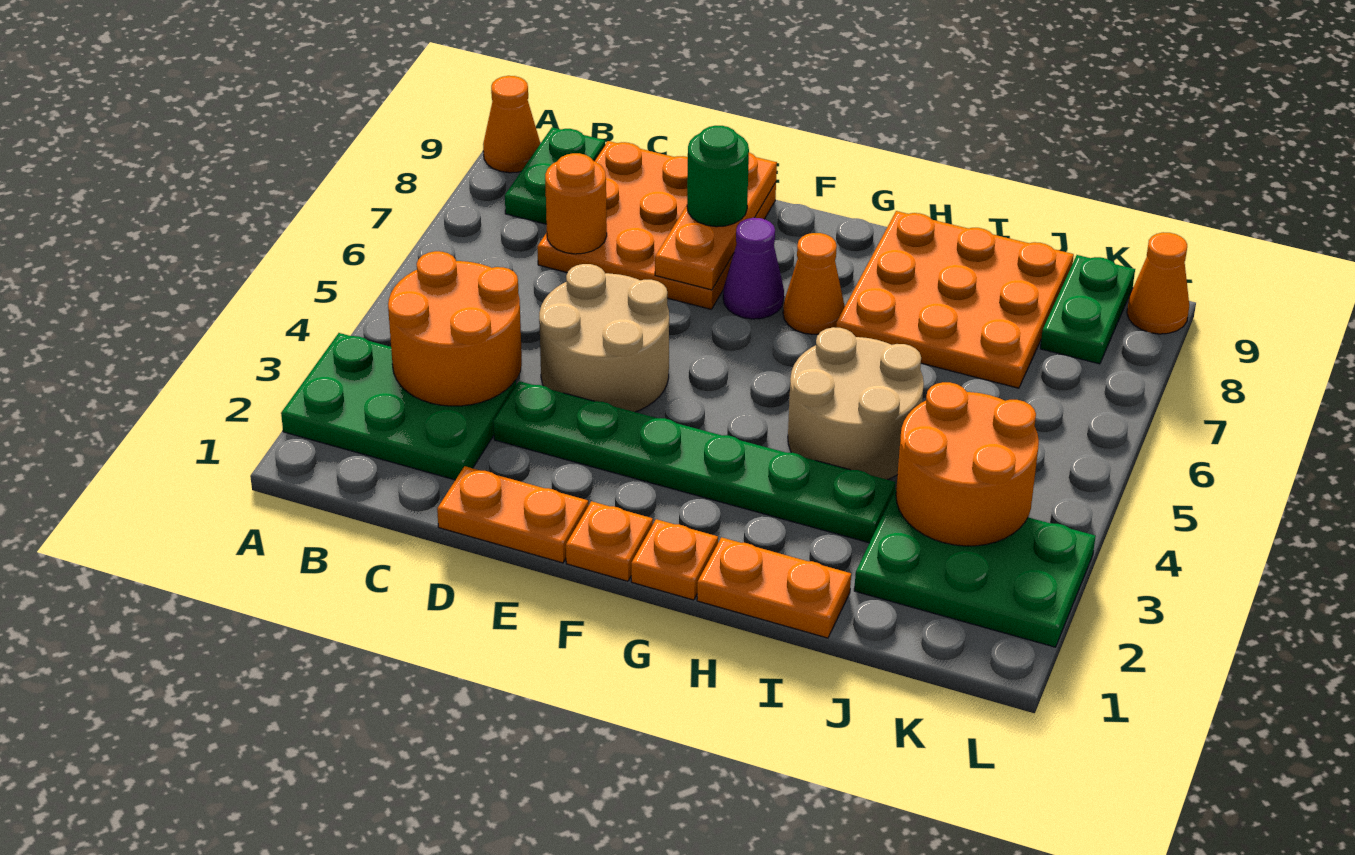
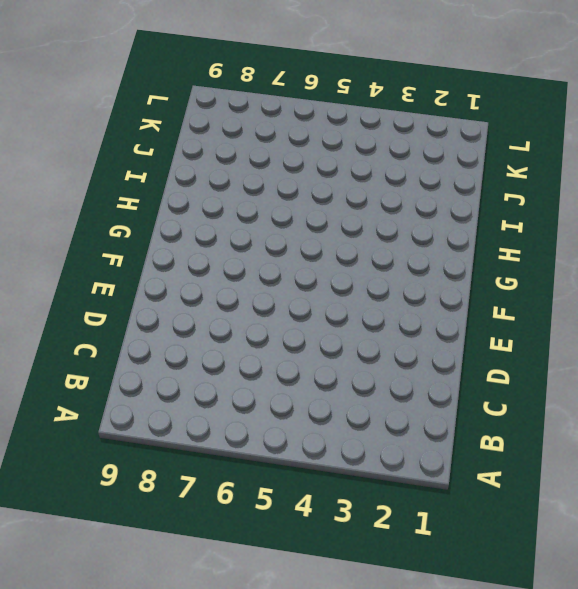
none -> green plate A2:C3 level 1
none -> orange cone A9 level 1
none -> green plate B8:B9 level 1

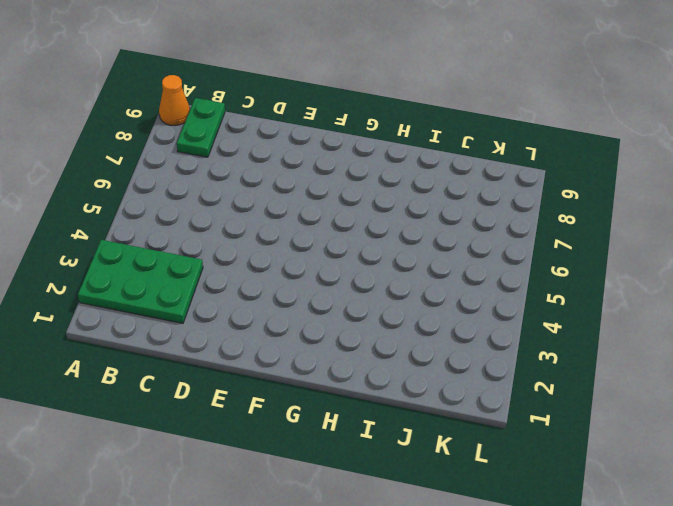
none -> orange plate C7:E9 level 1
none -> orange plate D1:E1 level 1
none -> green plate D3:I3 level 1

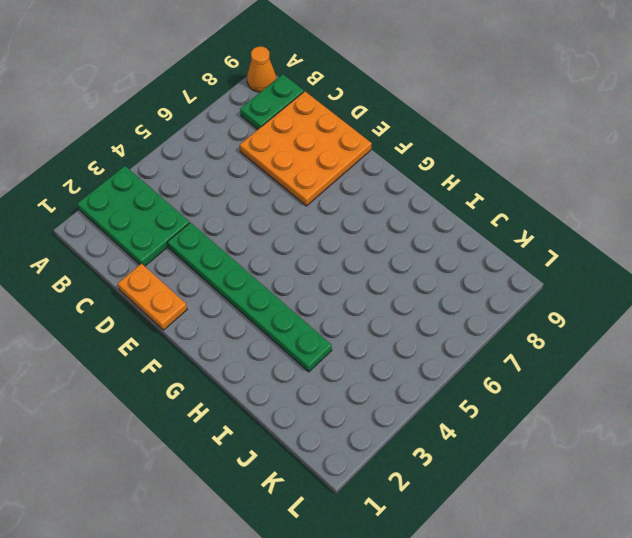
none -> tan round brick D4:E5 level 1
none -> orange plate F1 level 1
none -> purple cone F7 level 1

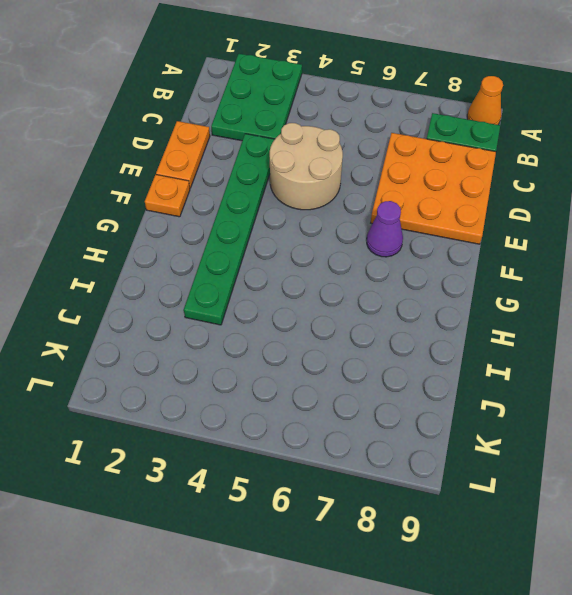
none -> orange plate G1 level 1
none -> orange cone G7 level 1
none -> orange plate H1:I1 level 1

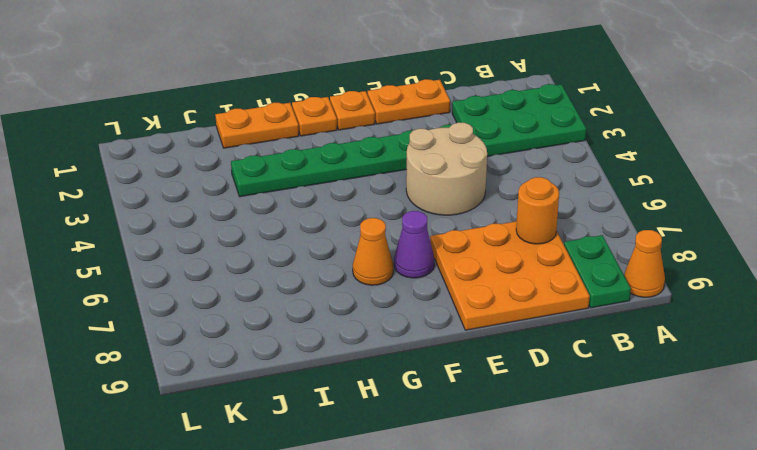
none -> tan round brick H4:I5 level 1
none -> orange plate H7:J9 level 1
none -> green plate J2:L3 level 1

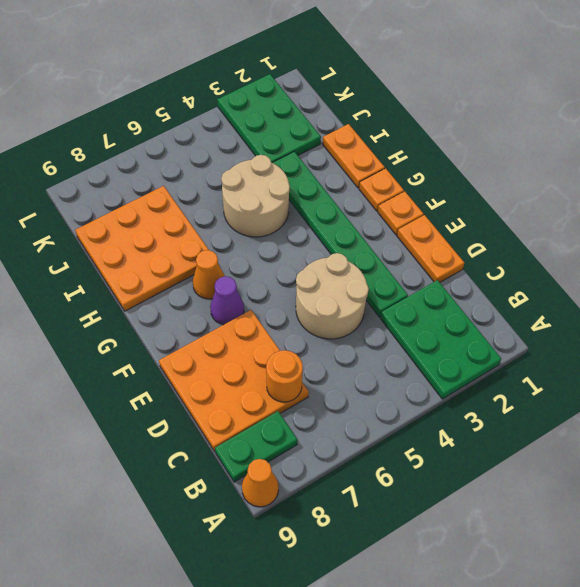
none -> green plate K8:K9 level 1
none -> orange cone L9 level 1
none -> orange round brick B3:C4 level 2

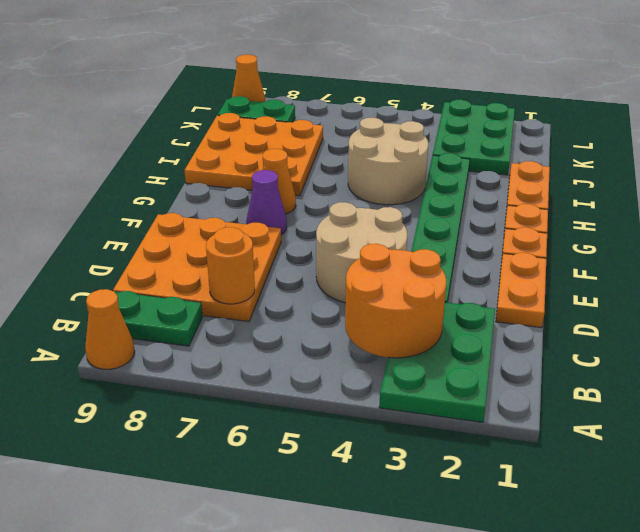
none -> orange plate E7:E9 level 2
none -> orange round brick J3:K4 level 2
none -> green round brick E8 level 3

